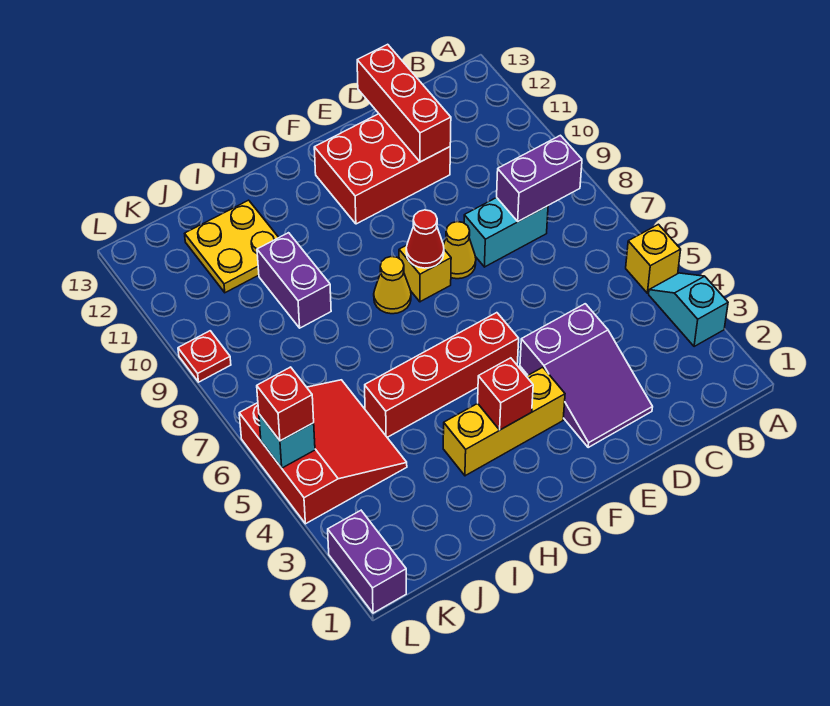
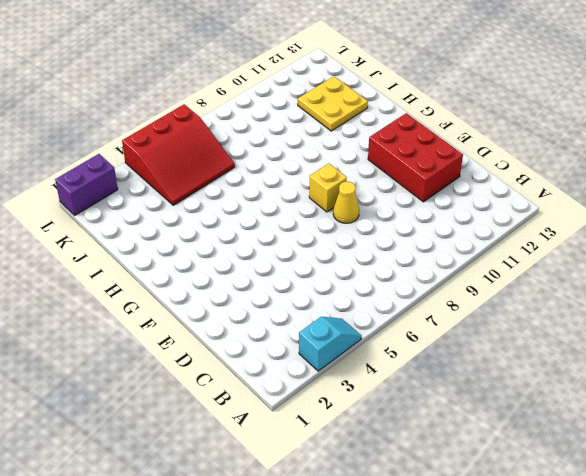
none -> yellow brick A5 level 1
none -> cyan brick C8:D8 level 1
none -> purple slope D2:E4 level 1 top 4

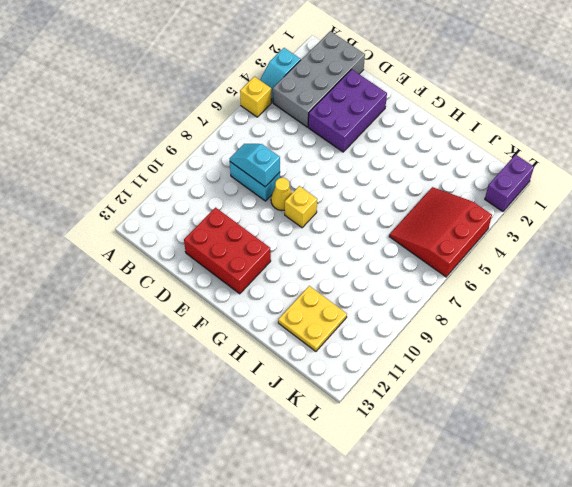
grey brick B1:C4 level 1 -> none
cyan slope C8:D8 level 2 top D -> purple brick B8:C8 level 2
purple brick D2:E4 level 1 -> purple slope D2:E4 level 1 top 4
none -> yellow brick F3:H3 level 1
none -> red brick F5:I5 level 1
none -> yellow cone G8 level 1

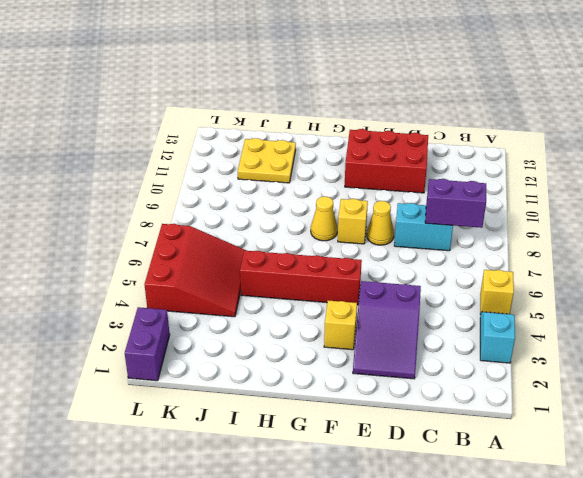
yellow brick F3 level 1 -> yellow brick F3:H3 level 1
none -> purple brick I9:I10 level 1
none -> red plate L9 level 1
none -> red brick D11:D13 level 2

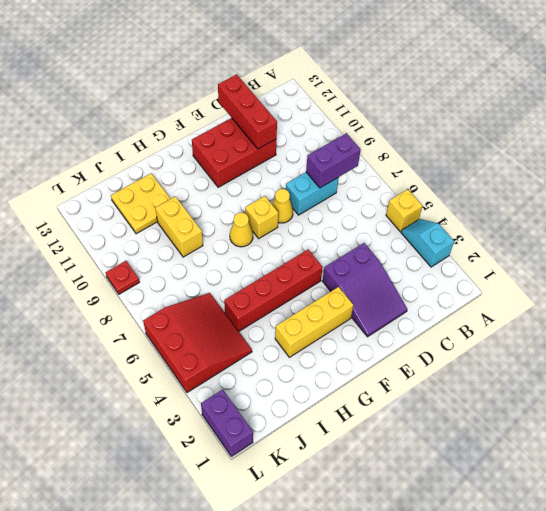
yellow brick I9:I10 level 1 -> purple brick I9:I10 level 1
none -> red cone F8 level 2
none -> red brick G3 level 2
none -> cyan brick L5 level 2

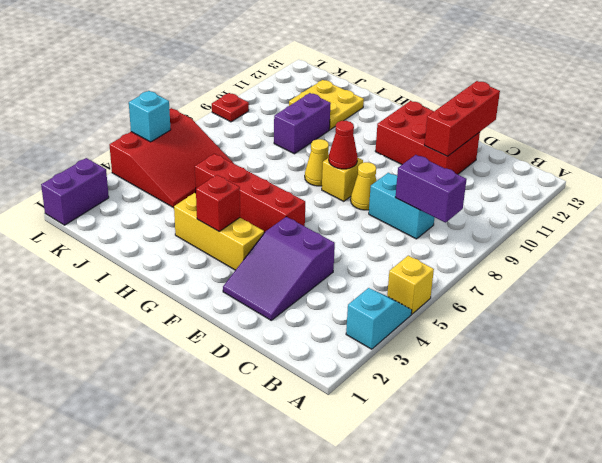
none -> red brick L5 level 3

